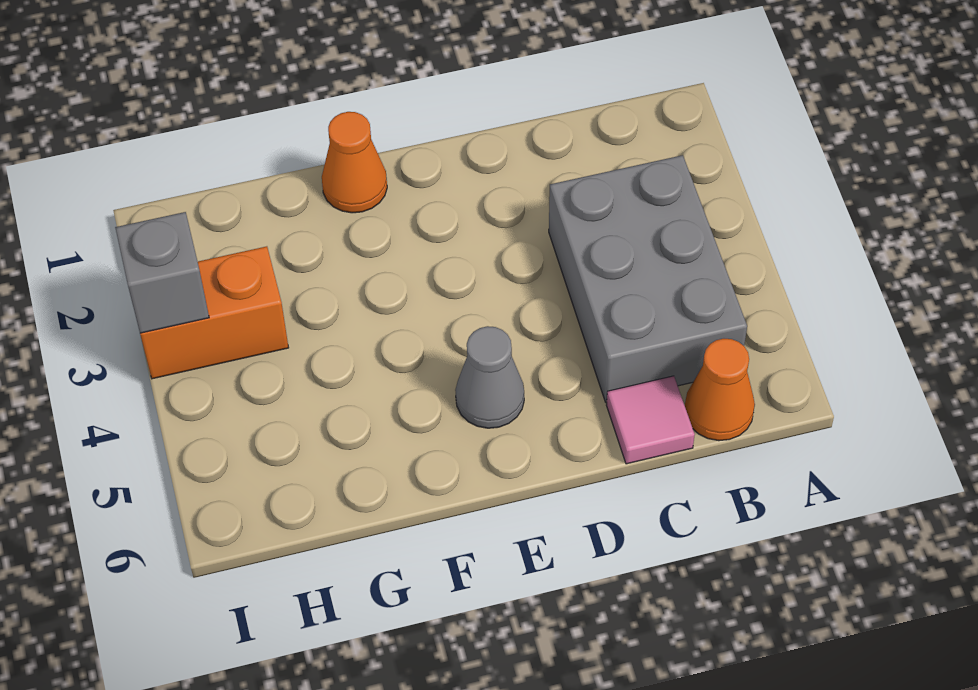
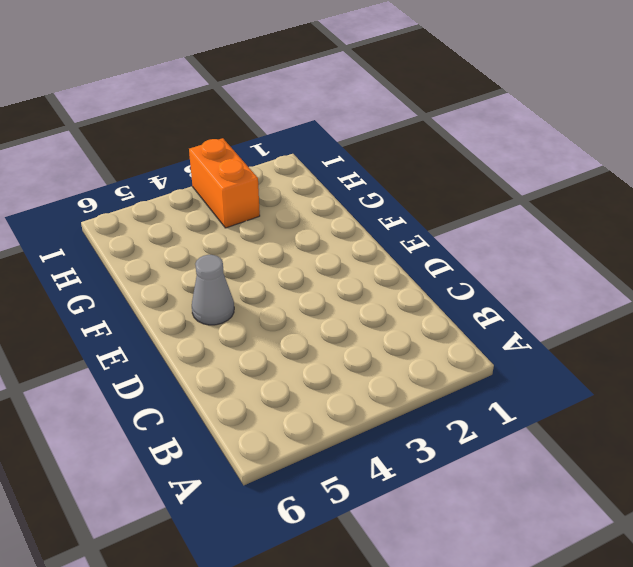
none -> grey brick B3:C5 level 1
none -> orange cone B6 level 1

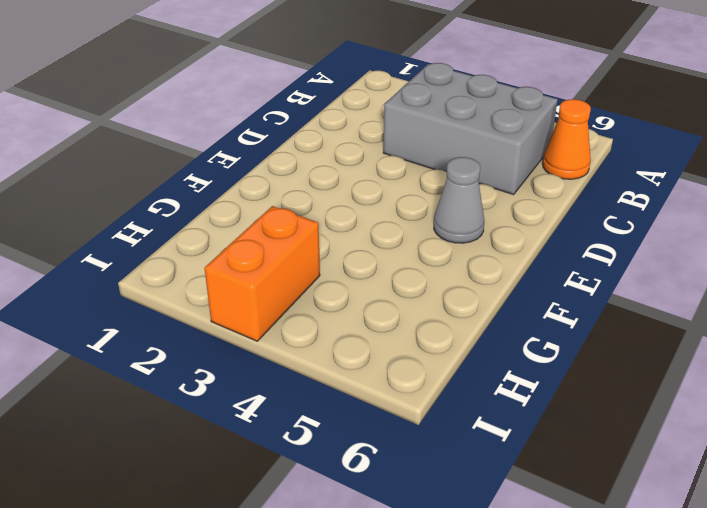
none -> pink tile C6 level 1
none -> orange cone F1 level 1

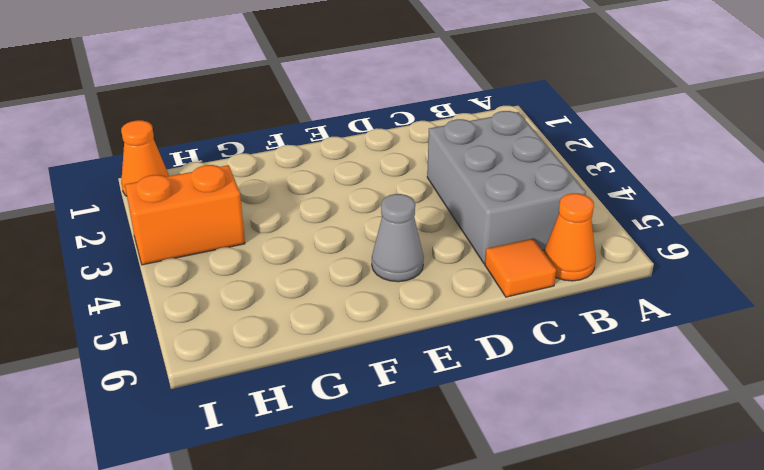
orange tile C6 level 1 -> pink tile C6 level 1
orange cone I1 level 1 -> orange cone F1 level 1
none -> grey brick I3 level 2

